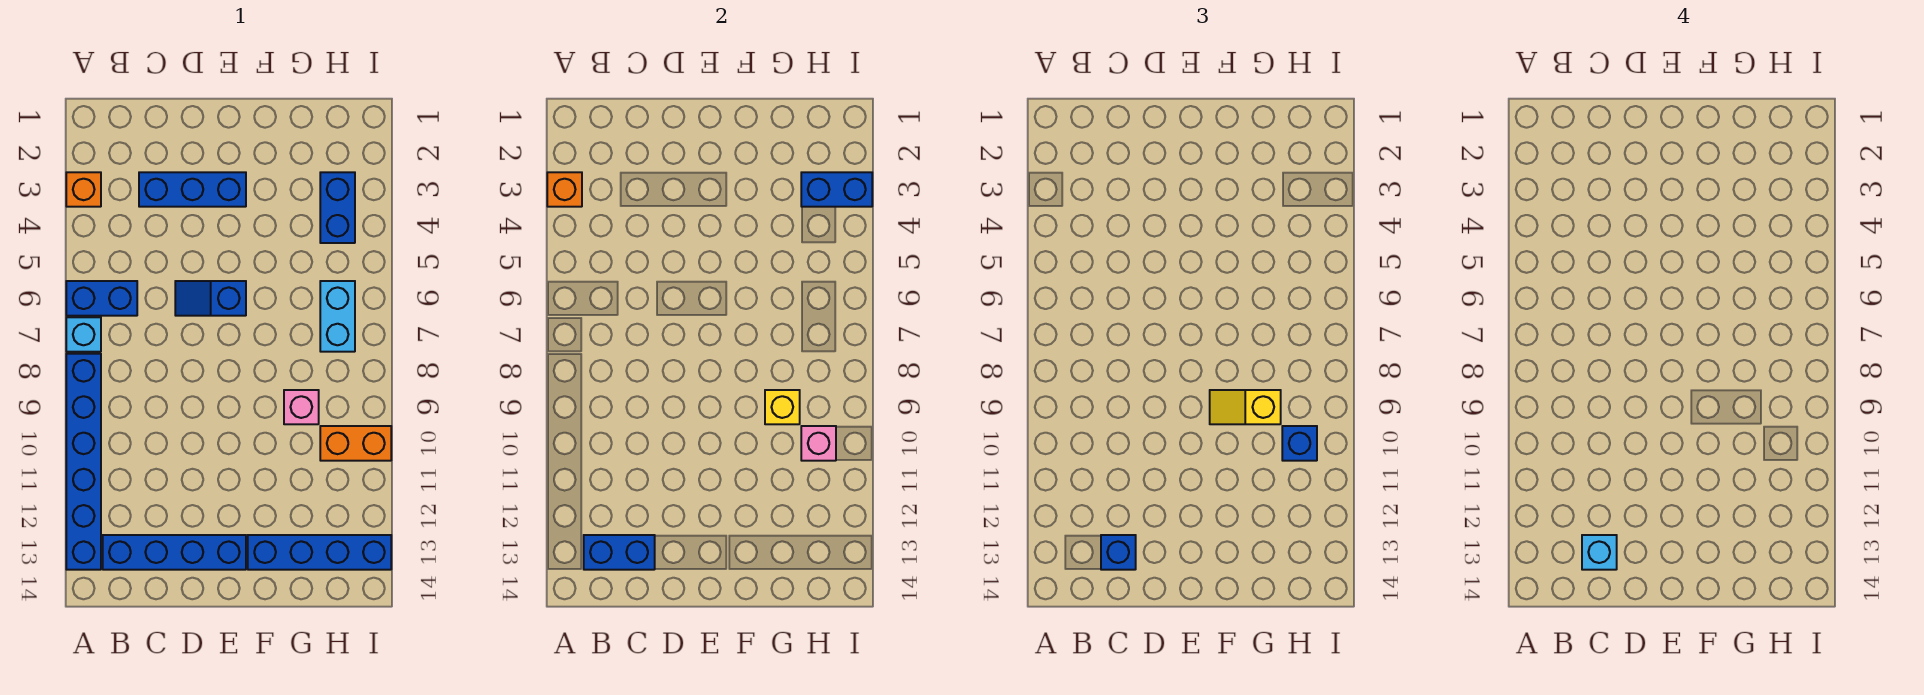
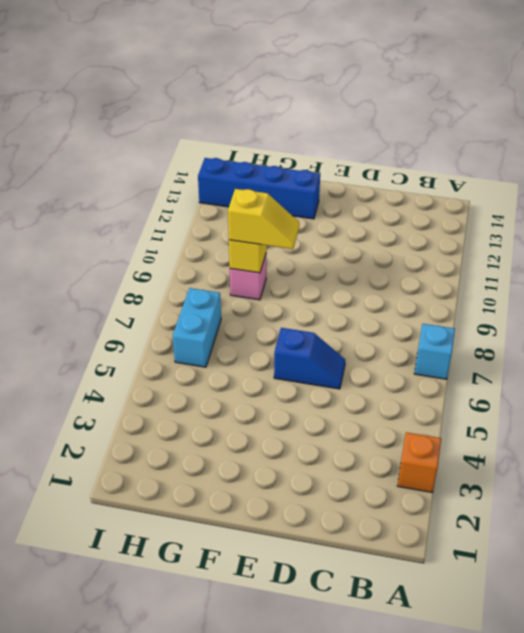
none -> blue brick A6:B6 level 1
none -> blue brick A8:A13 level 1
none -> blue brick B13:E13 level 1

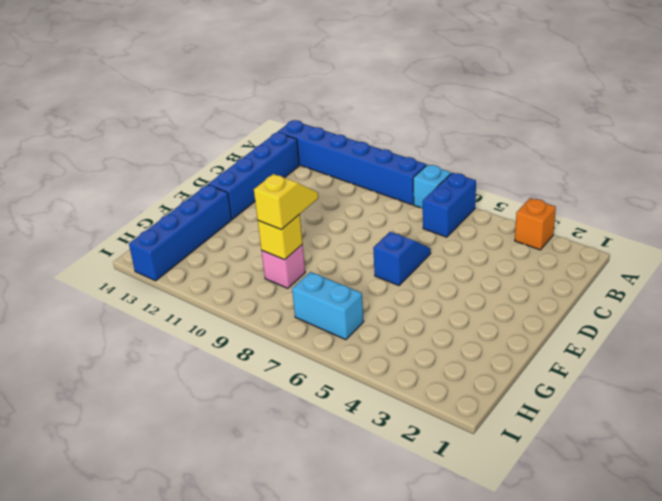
none -> blue brick C3:E3 level 1
none -> blue brick H3:H4 level 1
none -> orange brick H10:I10 level 1

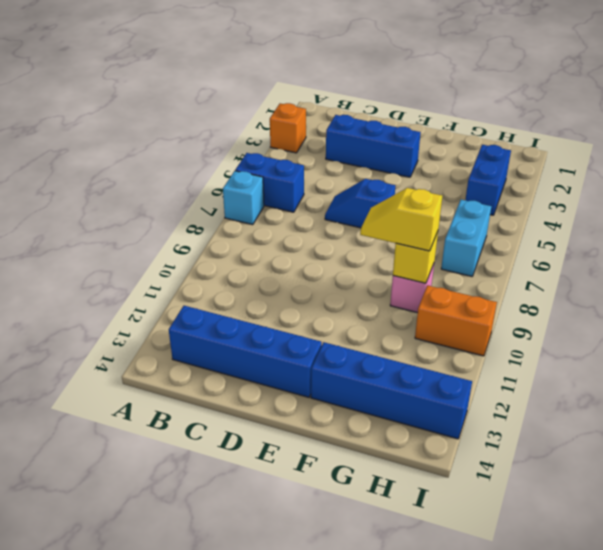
none -> blue brick A8:A13 level 1
none -> orange brick A3 level 2
none -> blue brick B13:C13 level 2

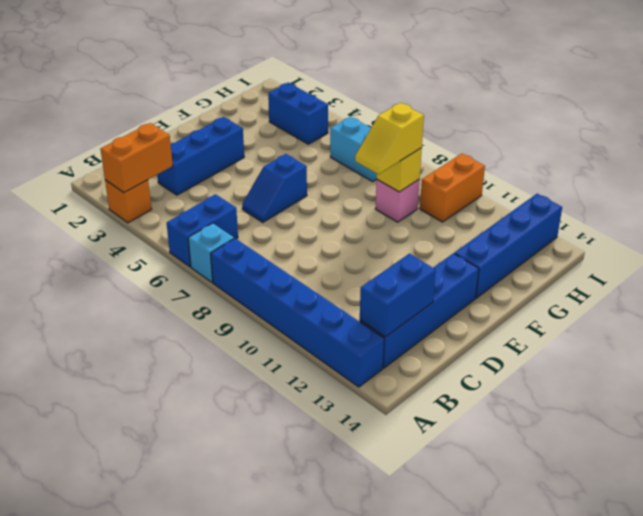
orange brick A3:B3 level 2 -> orange brick A3 level 2
none -> blue brick H3:I3 level 2
none -> pink brick H10 level 2
none -> blue brick C13 level 3

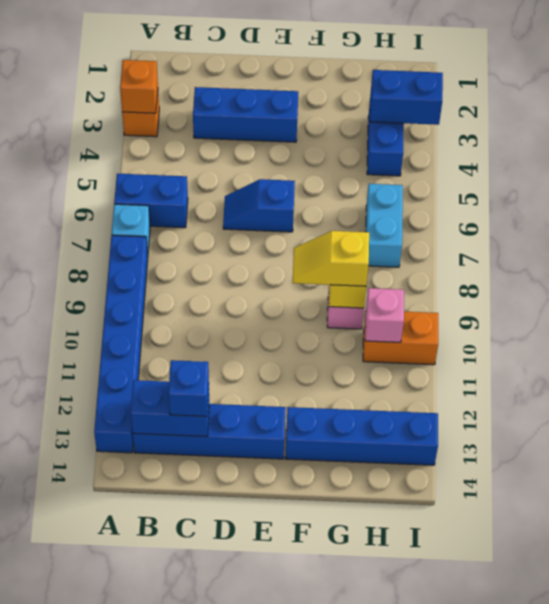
none -> blue brick H10 level 3
none -> cyan brick C13 level 4

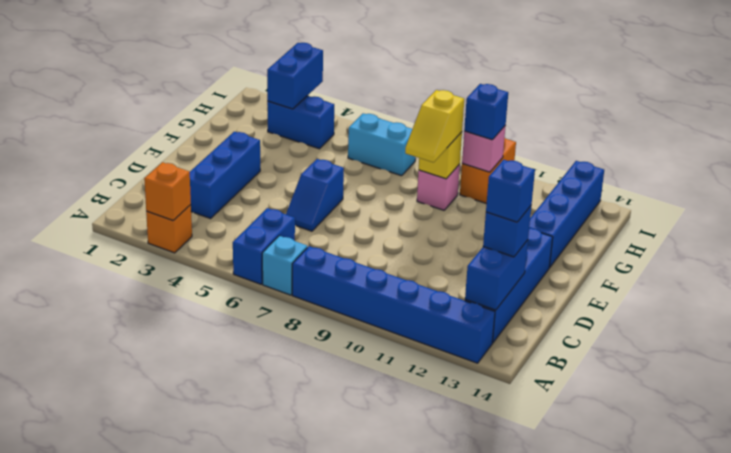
blue brick C13 level 4 -> cyan brick C13 level 4

